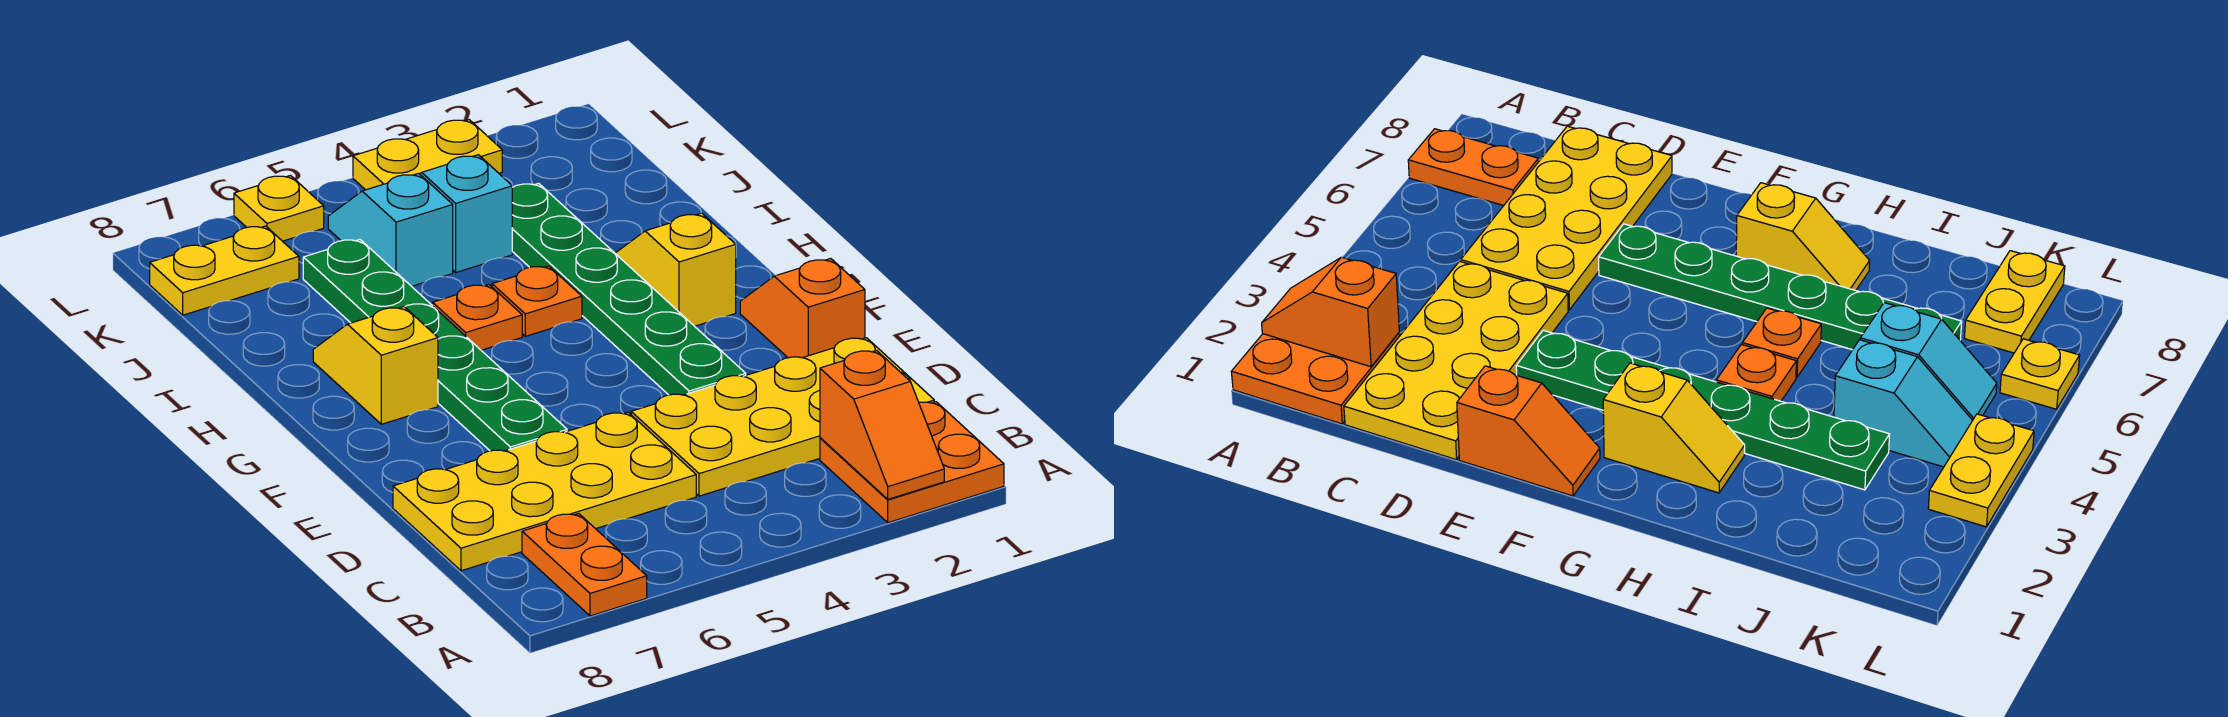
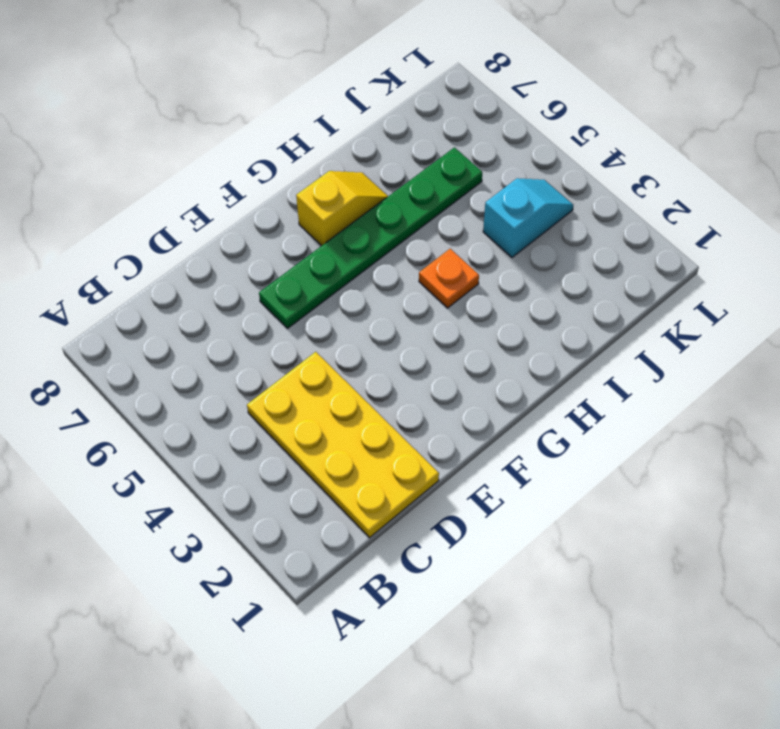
none -> orange plate A1:B2 level 1
none -> orange plate A7:B7 level 1
none -> yellow plate C5:D8 level 1

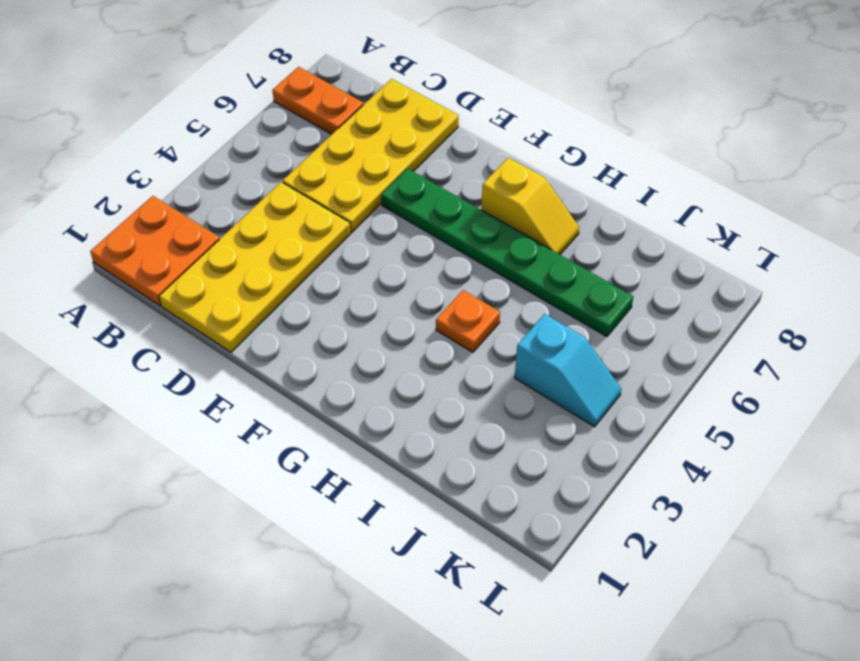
none -> orange slope E1:F1 level 1 top E
none -> green plate E3:J3 level 1
none -> yellow slope G2:H2 level 1 top G

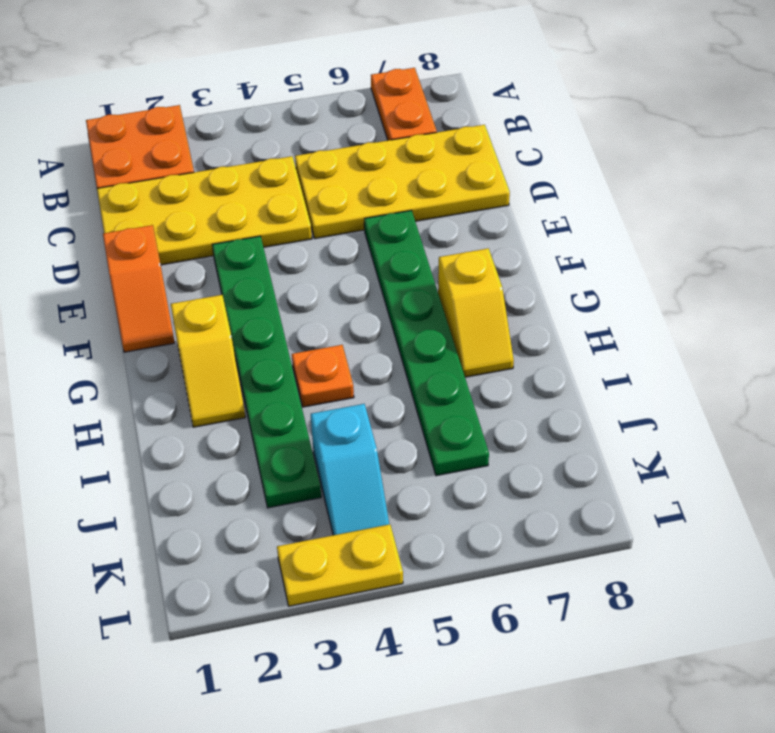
none -> orange plate H5 level 1
none -> cyan slope J5:K5 level 1 top J
none -> yellow plate K7:K8 level 1

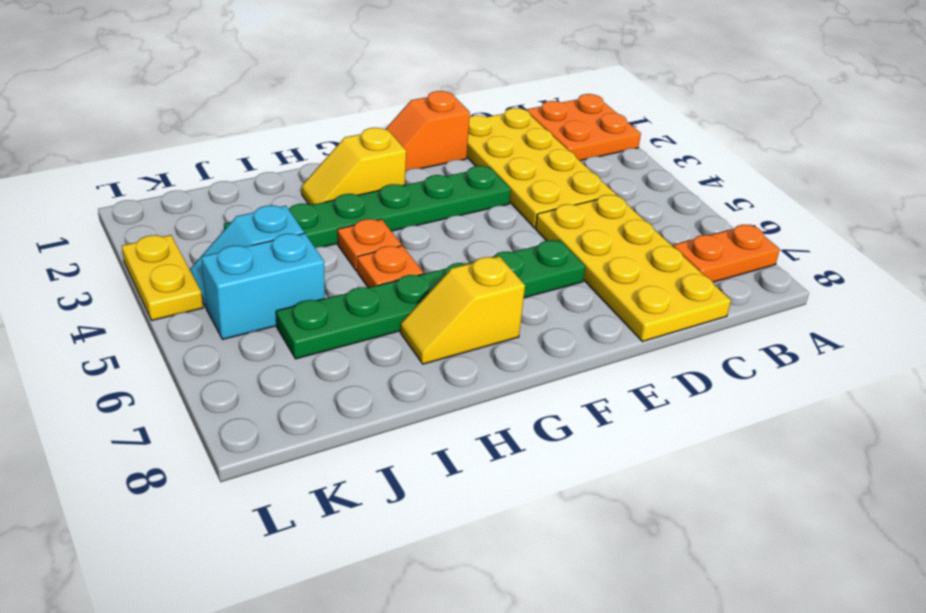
cyan brick J5:K5 level 1 -> cyan slope J5:K5 level 1 top J
none -> yellow plate K7:K8 level 1
none -> yellow plate L6 level 1
none -> orange slope A2:B2 level 2 top B

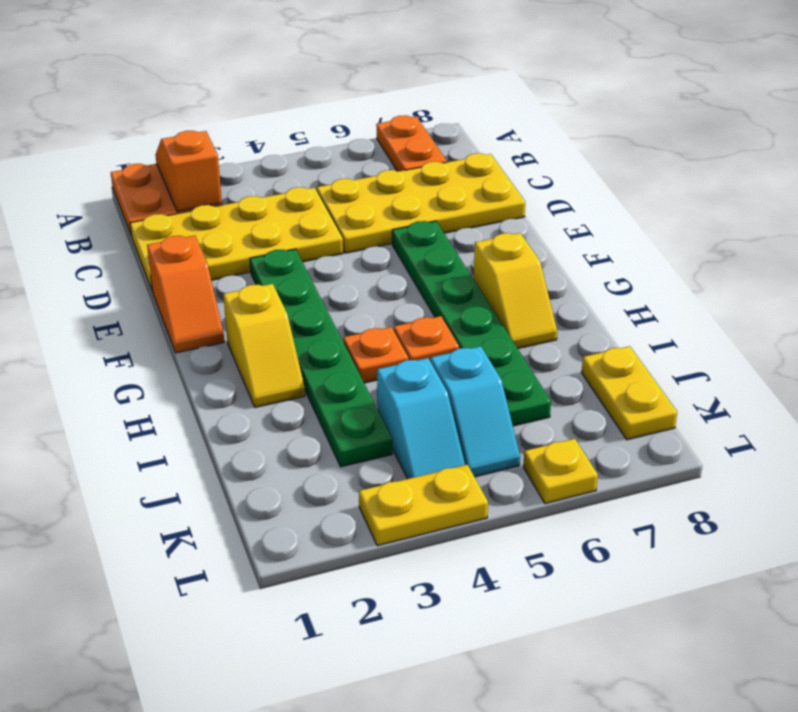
yellow plate J8:K8 level 1 -> yellow plate K7:K8 level 1

